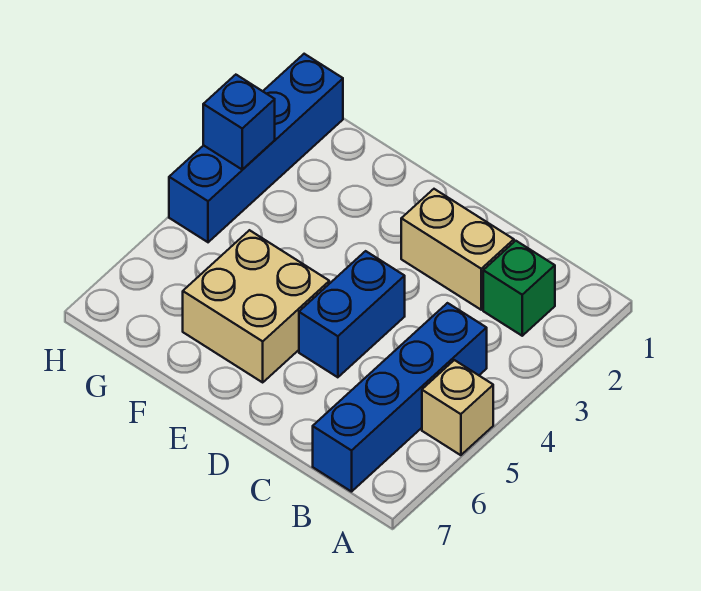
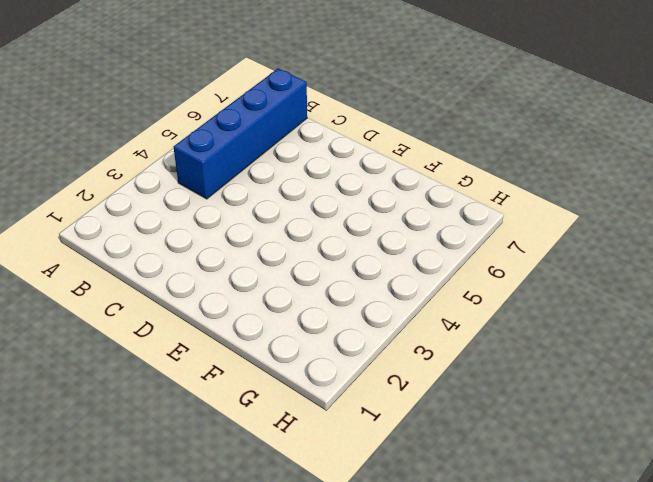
none -> tan brick A5 level 1
none -> green brick B2 level 1

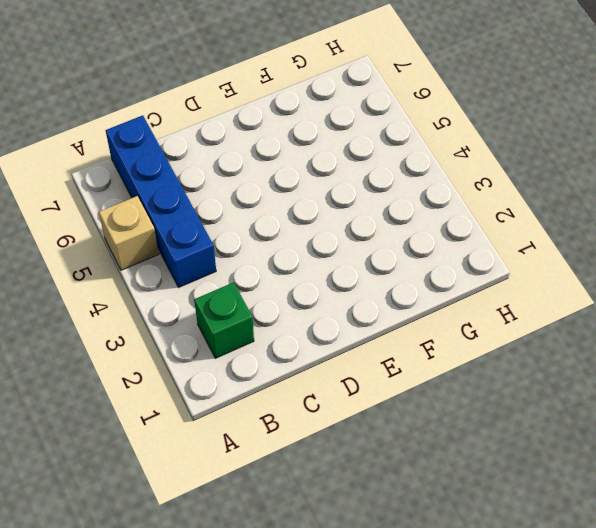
none -> tan brick C2:D2 level 1
none -> blue brick D4:D5 level 1

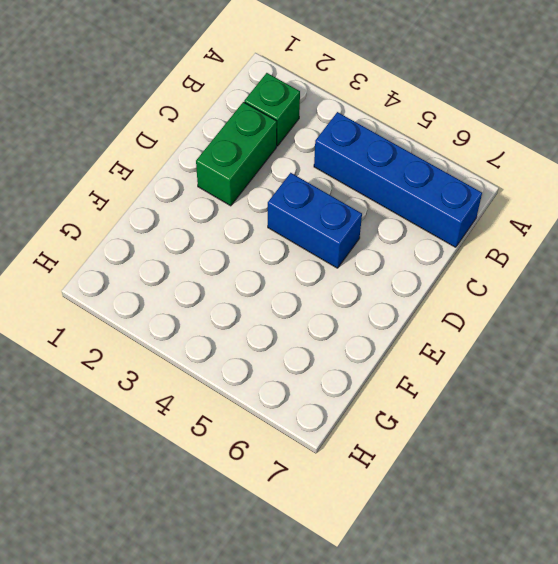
green brick C2:D2 level 1 -> tan brick C2:D2 level 1
none -> tan brick A5 level 1
none -> tan brick E5:F6 level 1

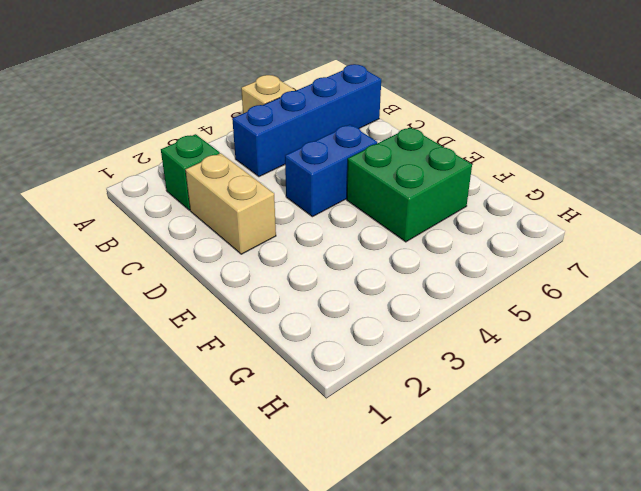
green brick E5:F6 level 1 -> tan brick E5:F6 level 1
none -> blue brick H1:H4 level 1
none -> blue brick H3 level 2

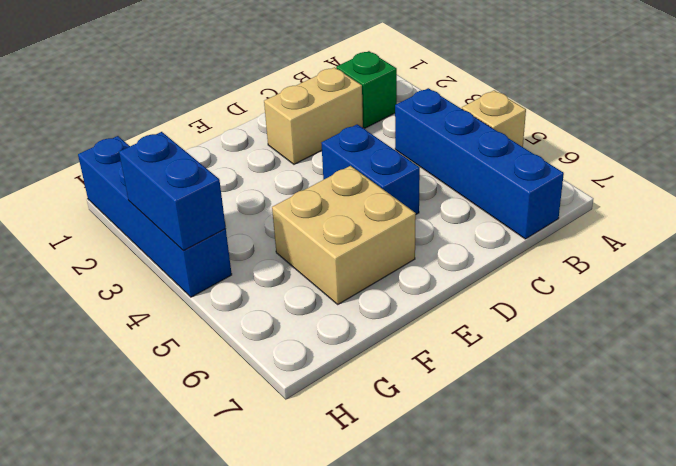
blue brick H3:H4 level 2 -> blue brick H3 level 2

